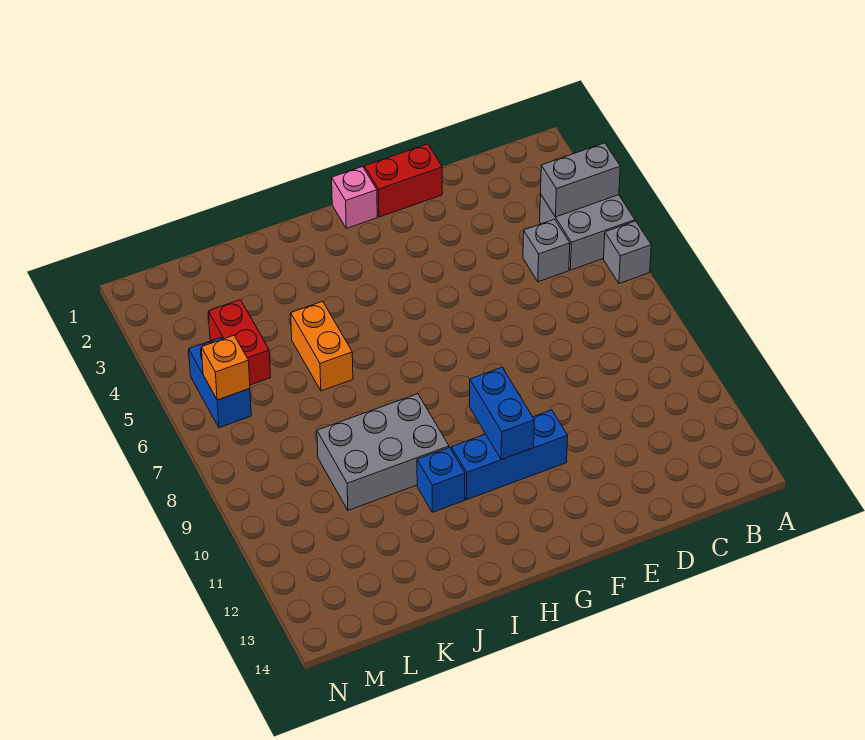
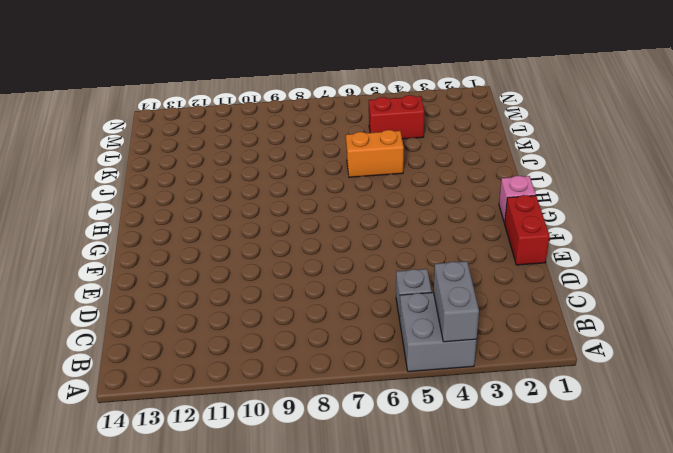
none -> grey brick A6 level 1
none -> blue brick F11:H11 level 1
none -> grey brick I9:K10 level 1

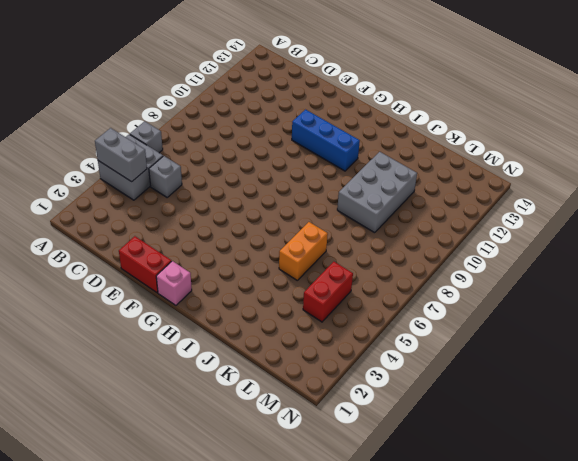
grey brick J9:K11 level 1 -> grey brick I9:K10 level 1
none -> blue brick I11 level 1
none -> blue brick M5:M6 level 1
none -> blue brick G10:G11 level 2

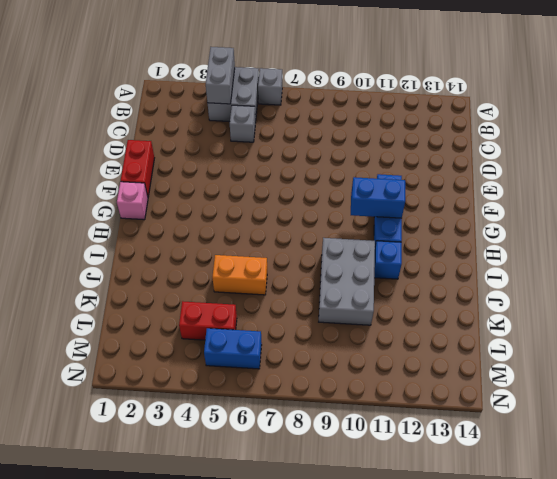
none -> orange brick M6 level 2

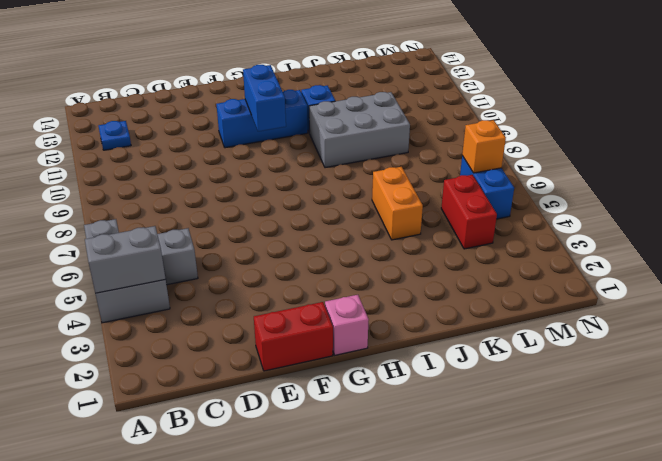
blue plate B12 level 1 -> none

